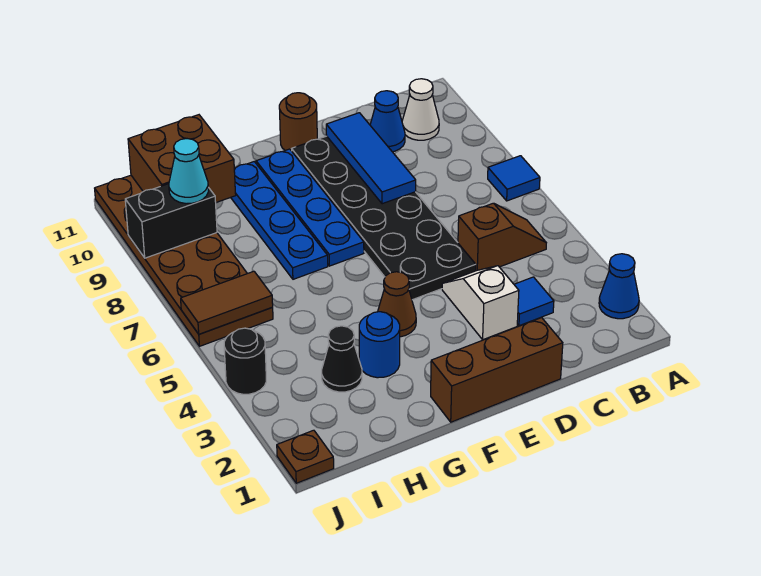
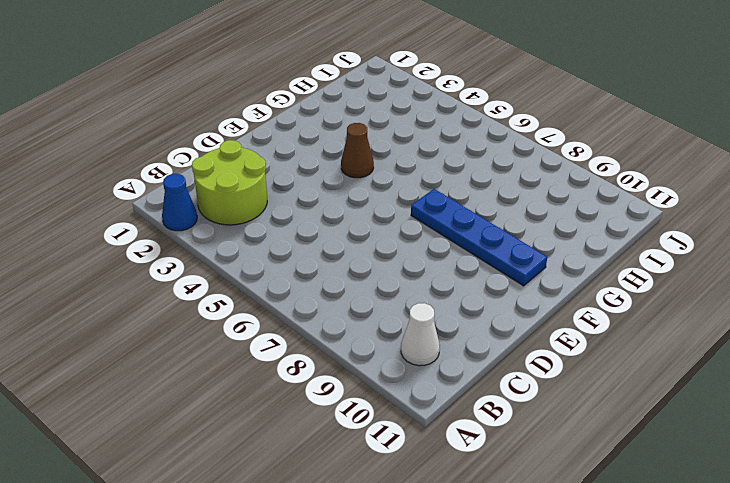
lime round brick B2:C3 level 1 -> blue tile C3 level 1
none -> blue tile A7 level 1
none -> brown slope B5:C5 level 1 top C
none -> blue cone C10 level 1

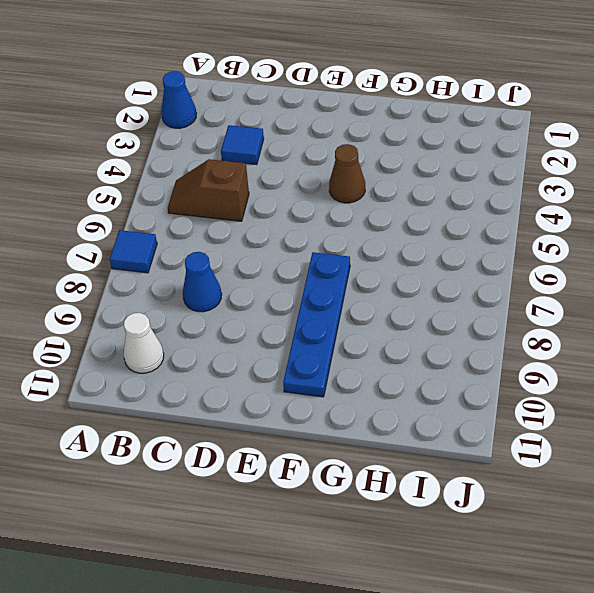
blue cone C8 level 1 -> blue cone C10 level 1
none -> brown brick D1:F1 level 1
none -> white slope D3:D4 level 1 top 3
none -> black plate D5:E10 level 1

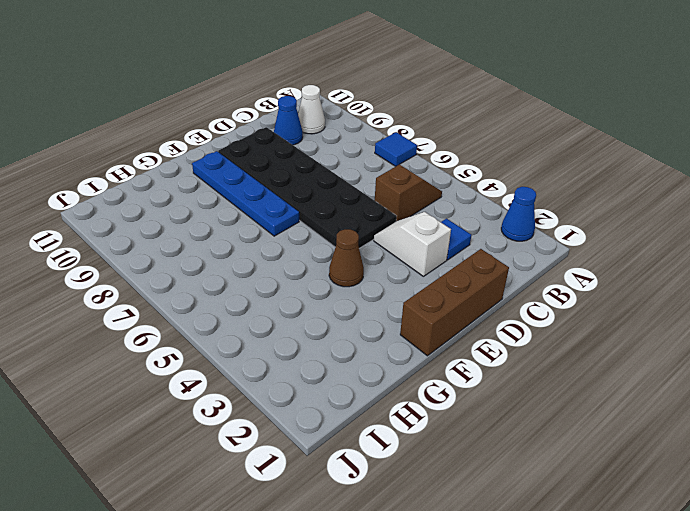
none -> brown round brick E11 level 1
none -> blue round brick G3 level 1
none -> blue plate G7:G10 level 1

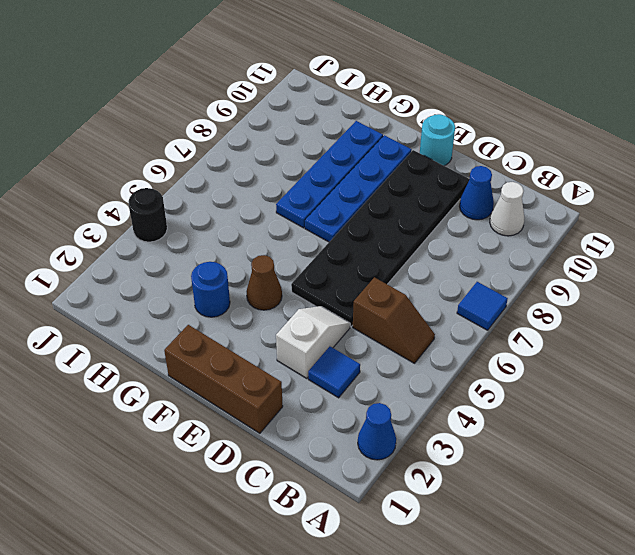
cyan round brick E11 level 1 -> brown round brick E11 level 1
none -> black cone H3 level 1
none -> brown plate I6:J11 level 1
none -> brown plate J1 level 1

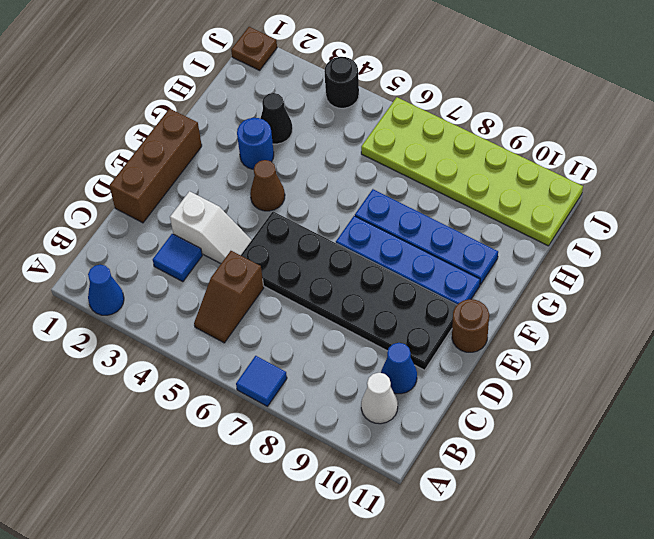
lime plate I6:J11 level 1 -> brown plate I6:J11 level 1
none -> blue tile D8:D10 level 2
none -> brown brick H10:I11 level 2
none -> brown tile I6:J6 level 2

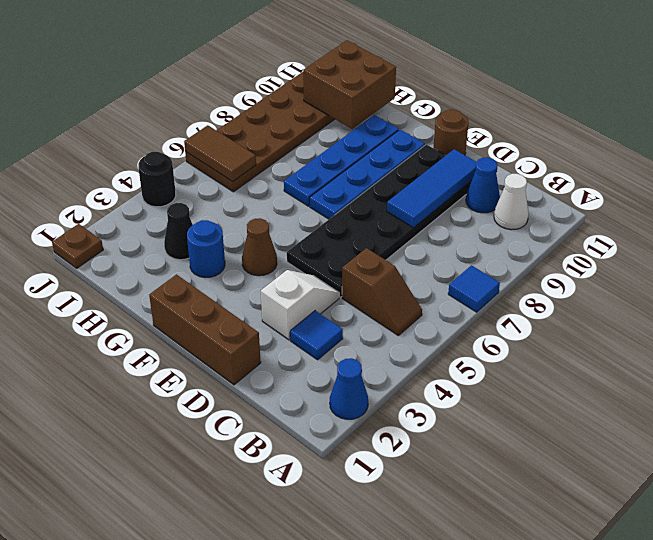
none -> black brick I9:J9 level 2
none -> cyan cone I9 level 3

